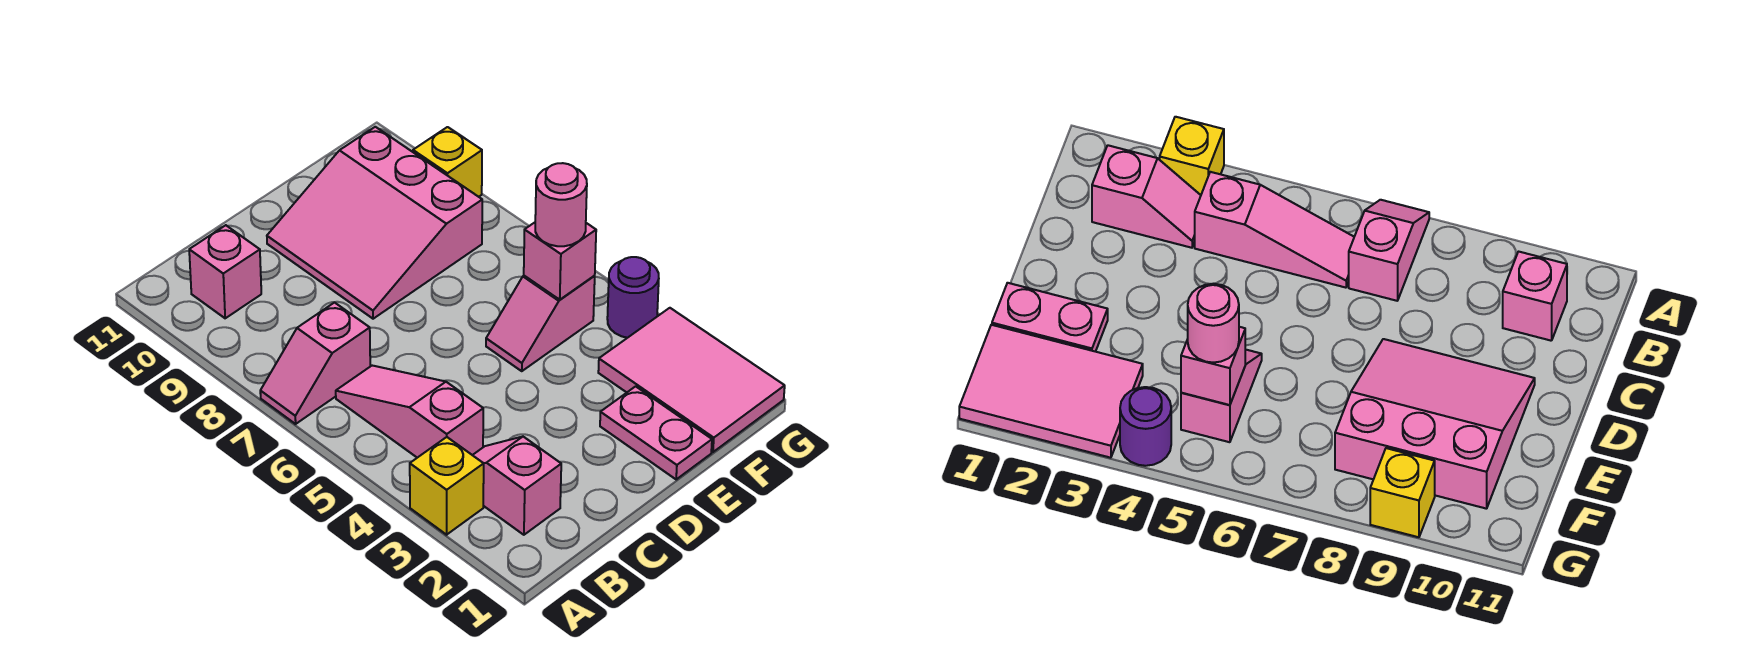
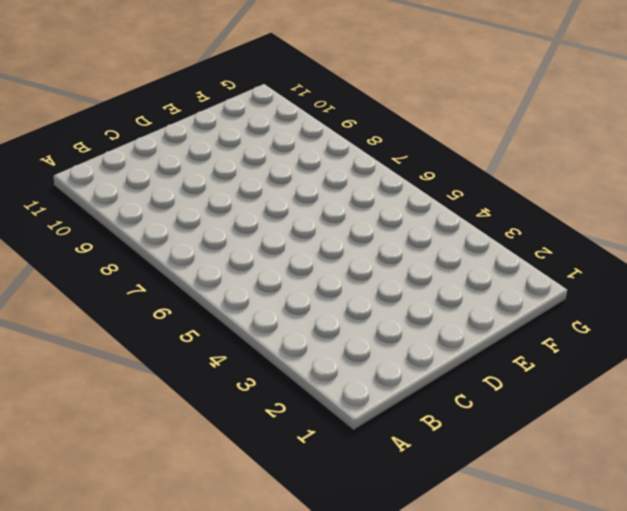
none -> yellow brick A3 level 1
none -> pink slope A7:B7 level 1 top B
none -> pink slope B2:B3 level 1 top 2

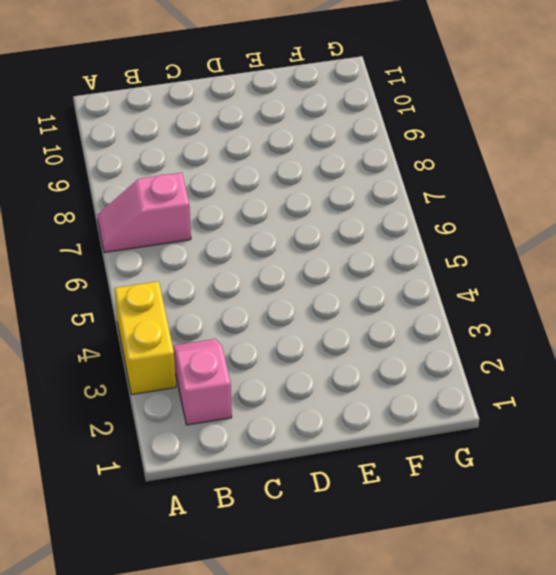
yellow brick A3:A4 level 1 -> yellow brick A3 level 1
none -> pink slope B4:B6 level 1 top 4
none -> pink brick B10 level 1
none -> pink slope D8:F10 level 1 top F

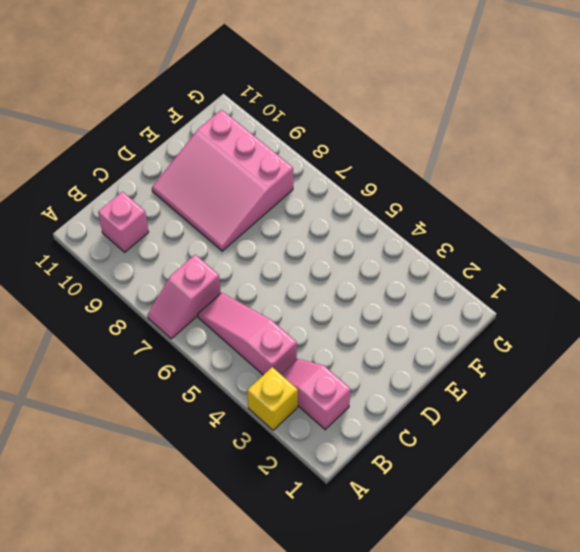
none -> pink plate E1:E2 level 1
none -> pink slope E5:F5 level 1 top F
none -> pink tile F1:G3 level 1

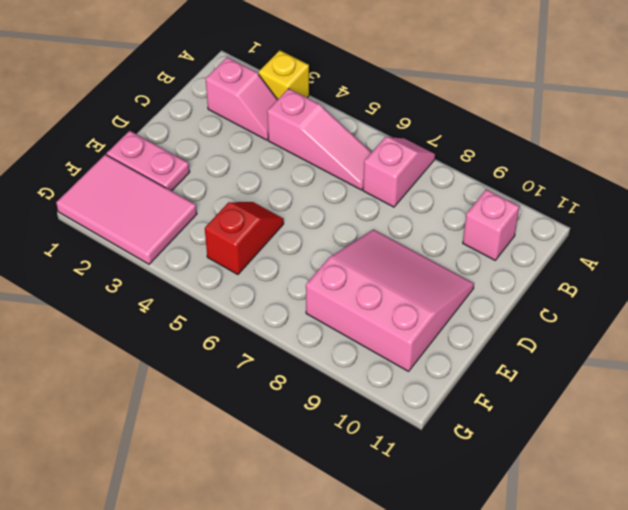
red slope E5:F5 level 1 top F -> pink slope E5:F5 level 1 top F
none -> purple round brick G4 level 1
none -> yellow brick G9 level 1
none -> pink brick F5 level 2

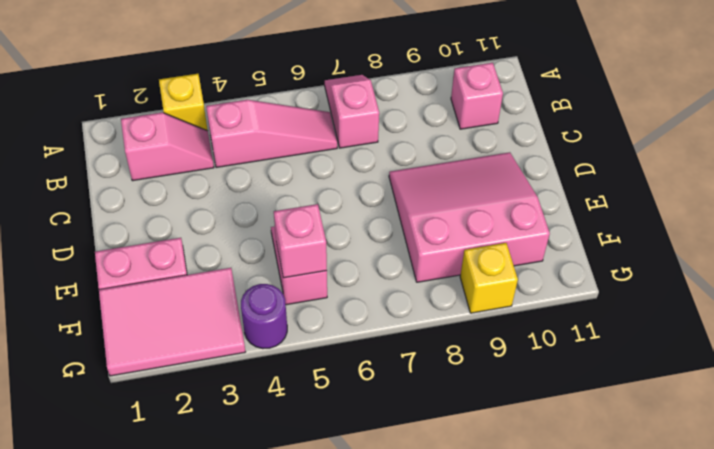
none -> pink round brick F5 level 3

